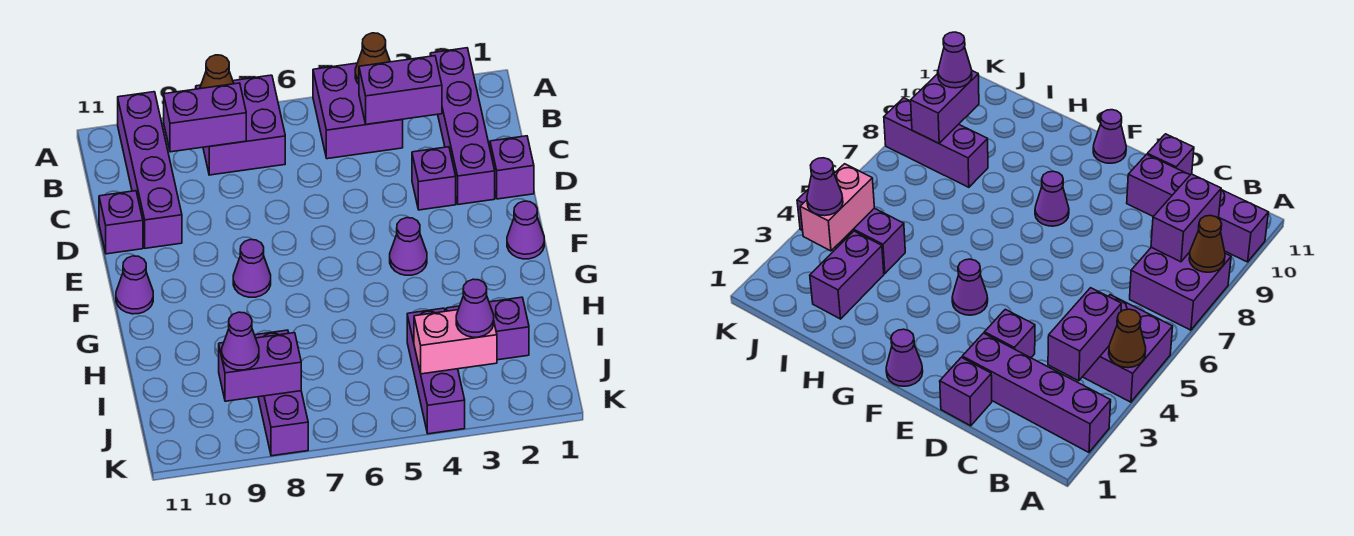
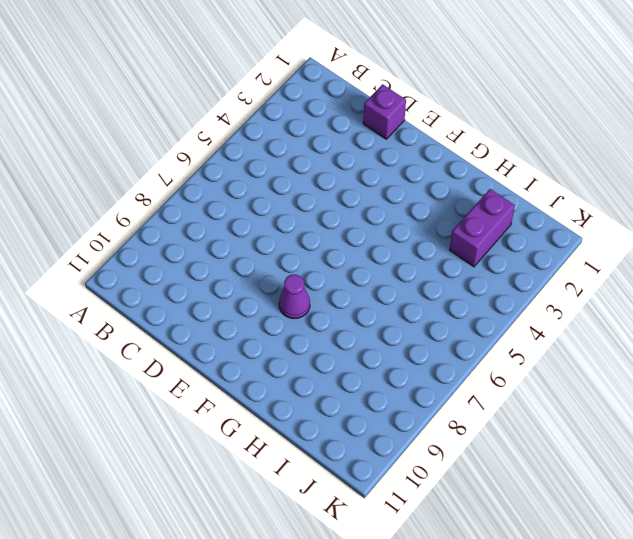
none -> purple brick A2:D2 level 1
none -> purple brick A4:B5 level 1
none -> purple brick A7:B8 level 1

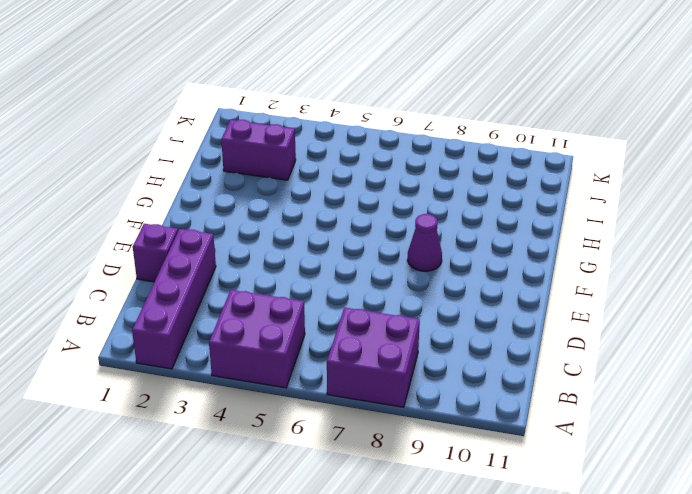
none -> purple brick A10:D10 level 1
none -> purple brick D3 level 1
none -> purple brick D11 level 1

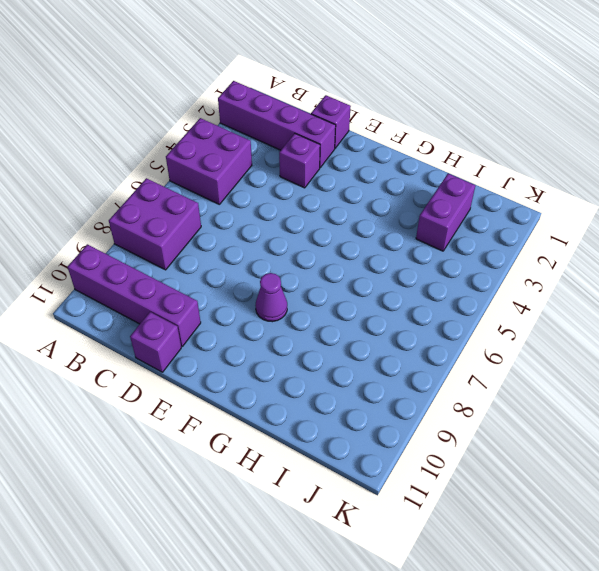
none -> purple cone F1 level 1
none -> purple cone F4 level 1
none -> purple cone F11 level 1

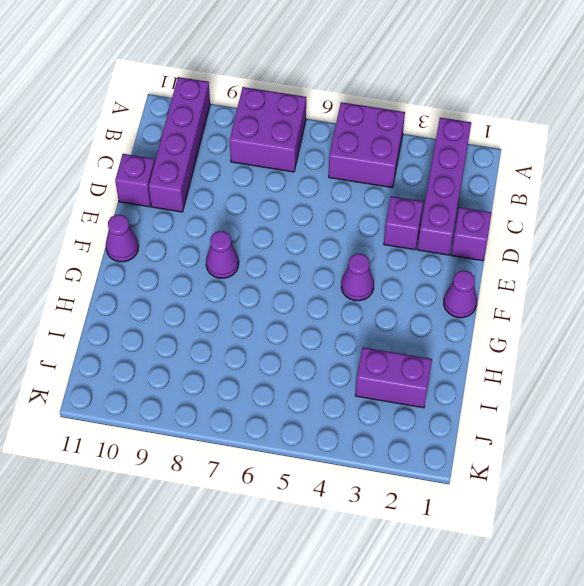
none -> purple brick I4:K4 level 1
none -> purple brick I8:K8 level 1
none -> brown cone A4 level 2

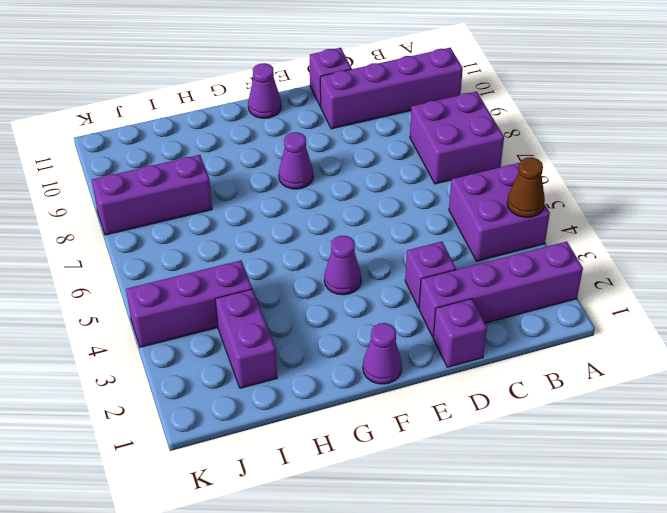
none -> brown cone A8 level 2
none -> purple brick B3:B4 level 2
none -> purple brick B8:B9 level 2

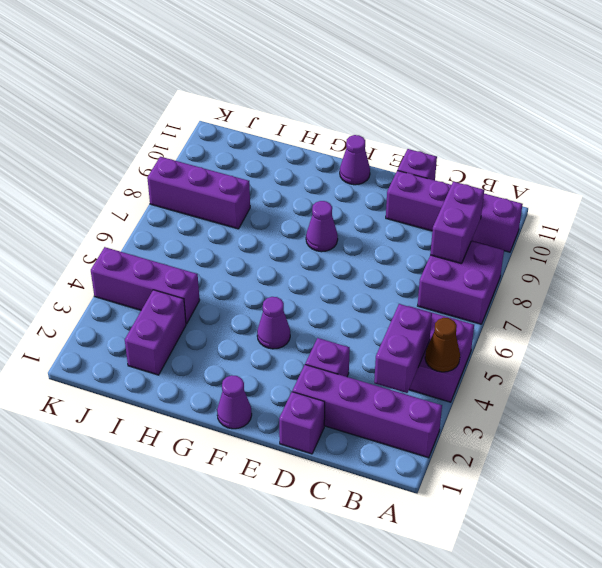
none -> brown cone A8 level 2
none -> pink brick J3:J4 level 2
none -> purple brick J8:J9 level 2

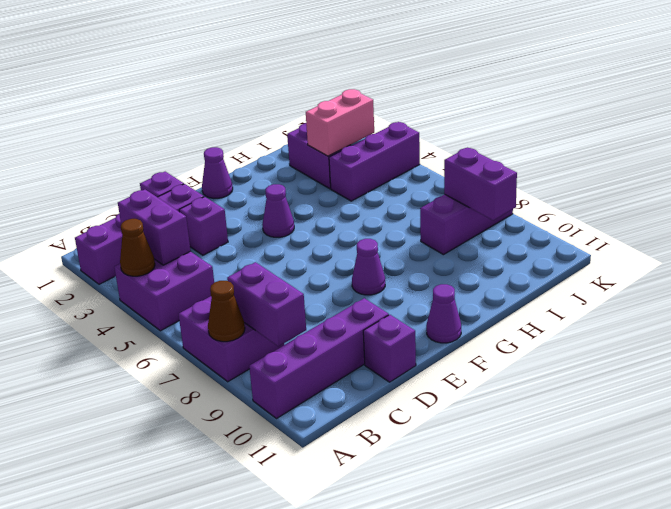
pink brick I3:J3 level 2 -> pink brick J3:J4 level 2
none -> purple cone J3 level 3
none -> purple cone J9 level 3

